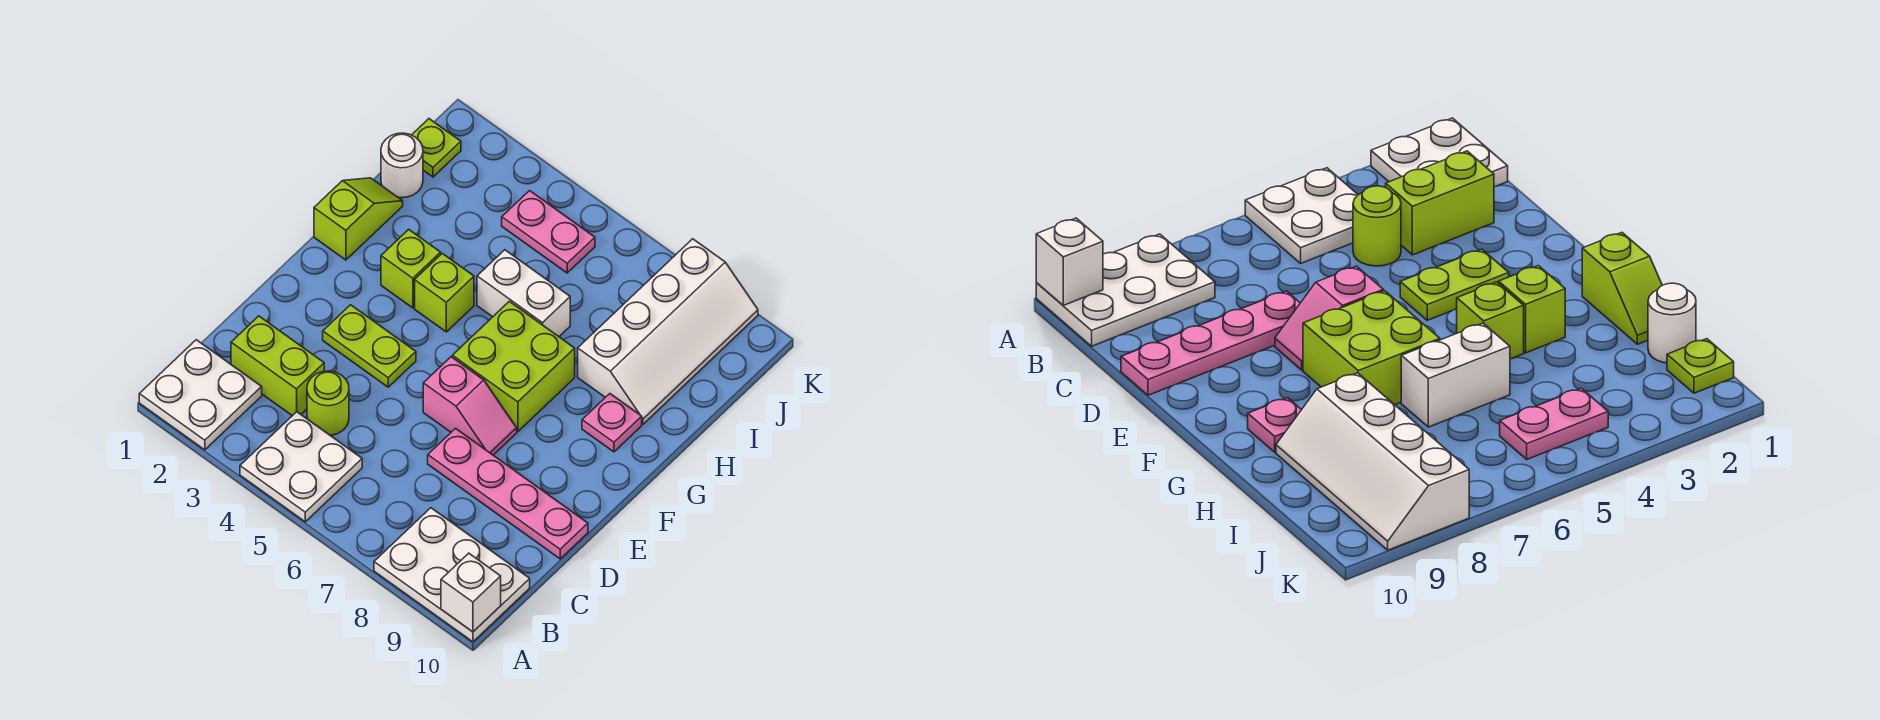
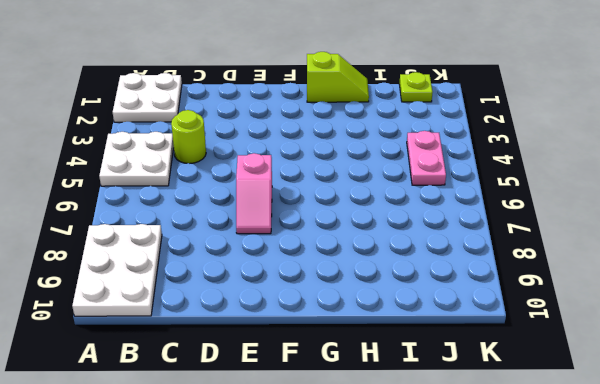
none -> lime brick C2:C3 level 1
none -> pink plate D7:D10 level 1
none -> lime plate E3:E4 level 1

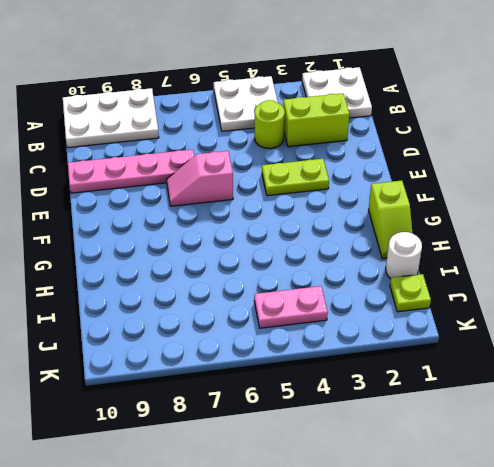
none -> lime brick F6:G7 level 1
none -> lime brick G3 level 1
none -> lime brick G4 level 1

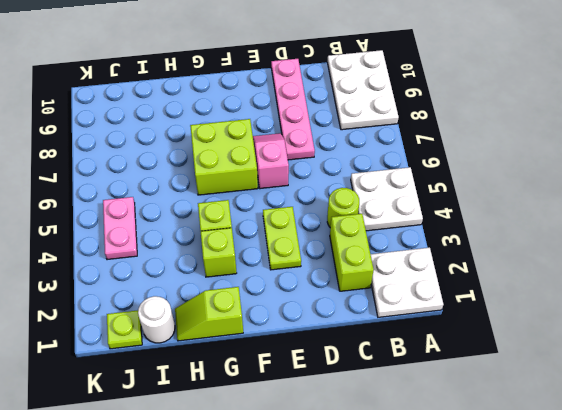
none -> pink plate G9 level 1
none -> white brick H5:H6 level 1
none -> white slope H8:K9 level 1 top 8

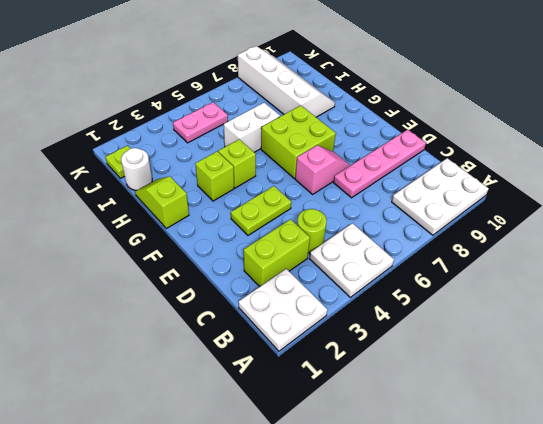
none -> pink plate G9 level 1
none -> white brick A10 level 2

